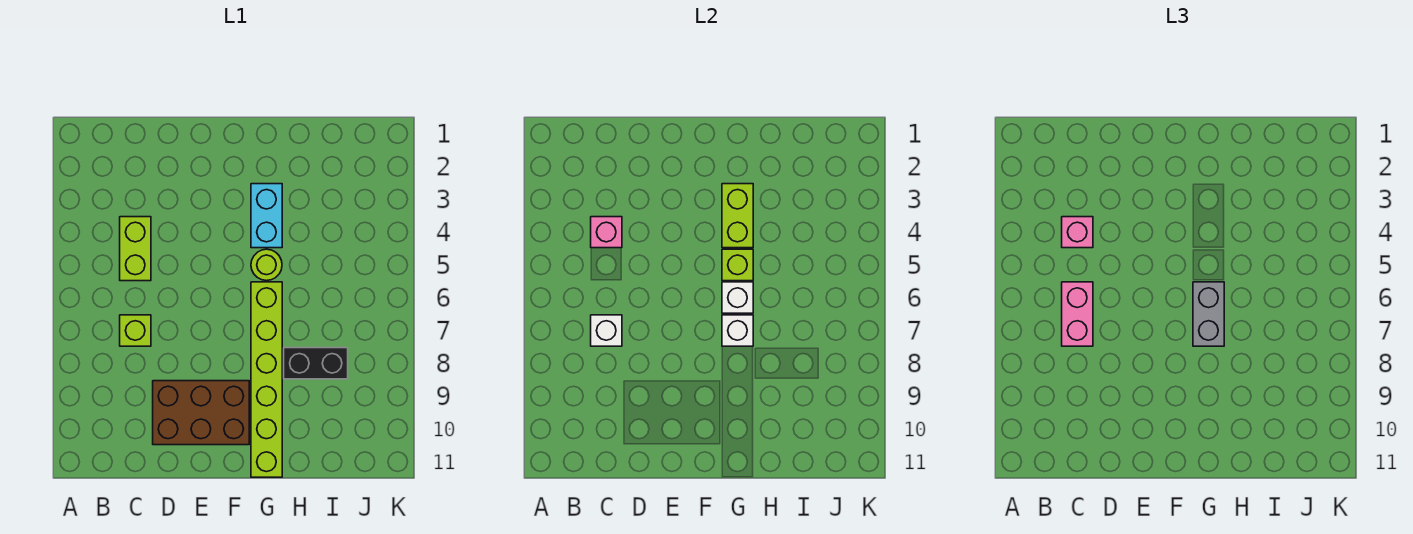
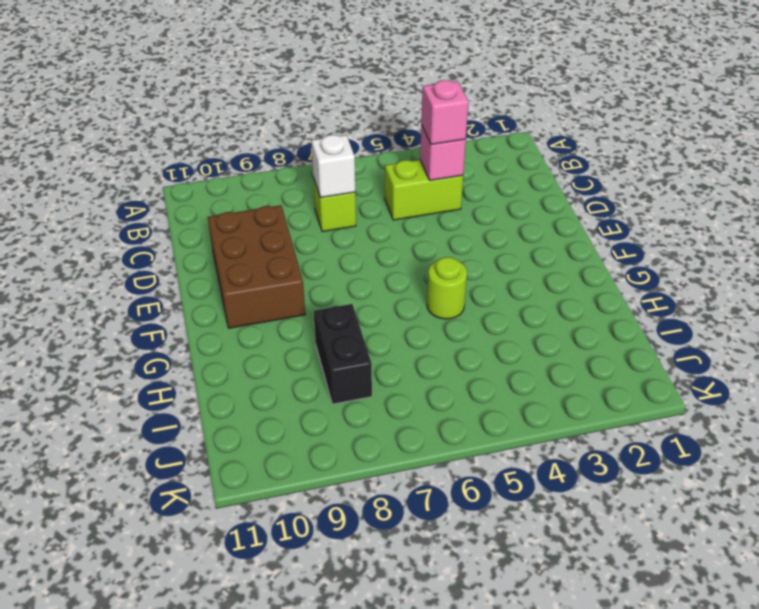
none -> cyan brick G3:G4 level 1
none -> lime brick G6:G11 level 1
none -> lime brick G3:G4 level 2

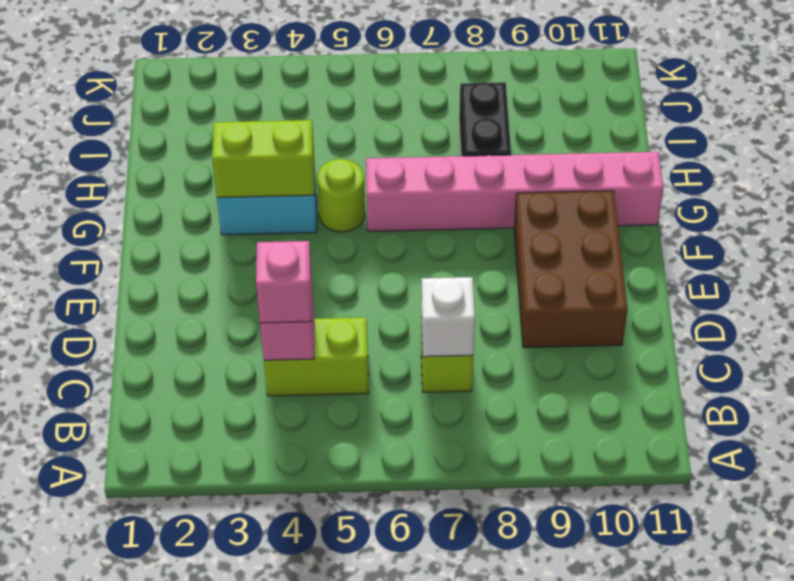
pink brick G6:G11 level 1 -> lime brick G6:G11 level 1
none -> lime brick G5 level 2
none -> white brick G6 level 2
none -> white brick G7 level 2

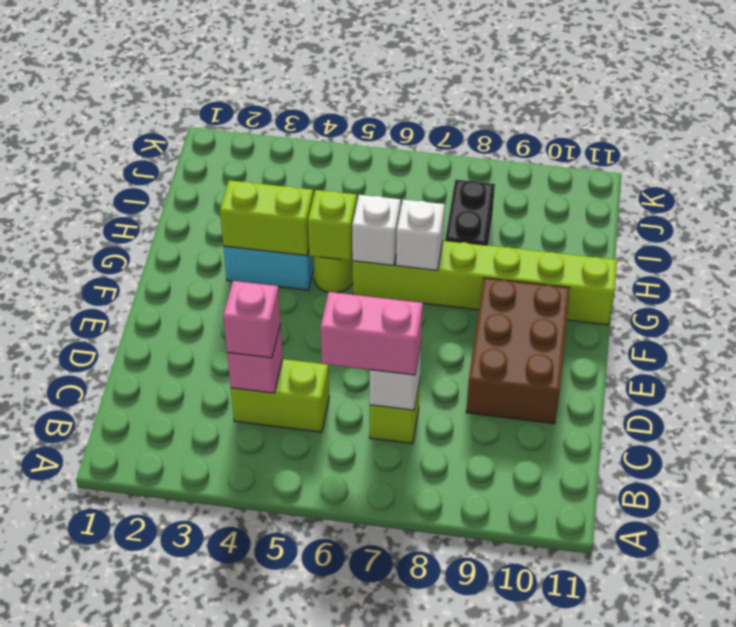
none -> grey brick G6:G7 level 3

